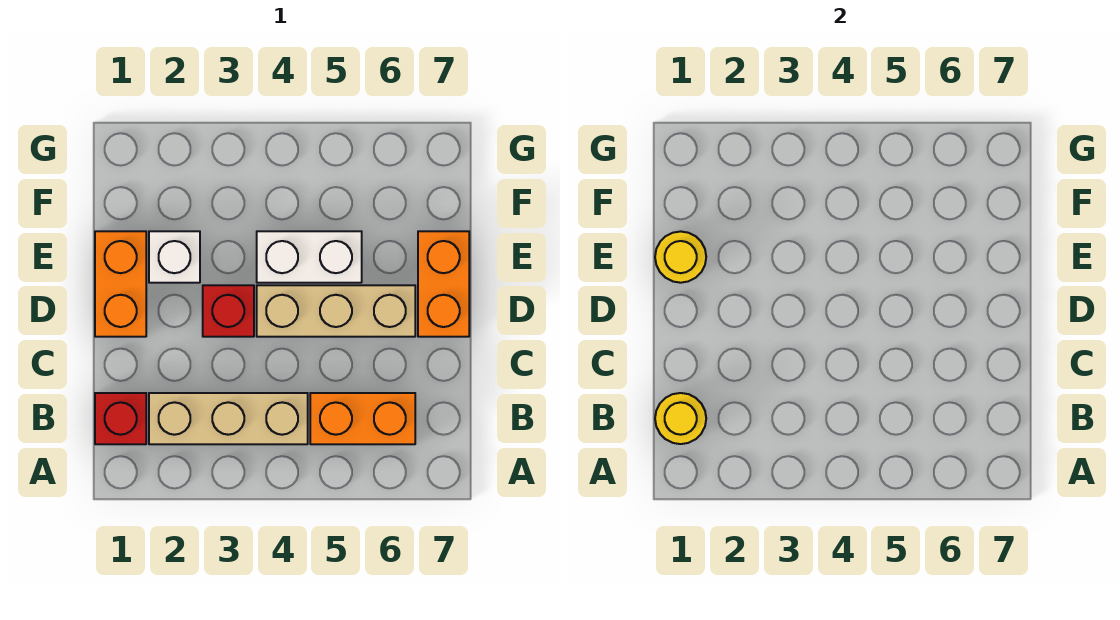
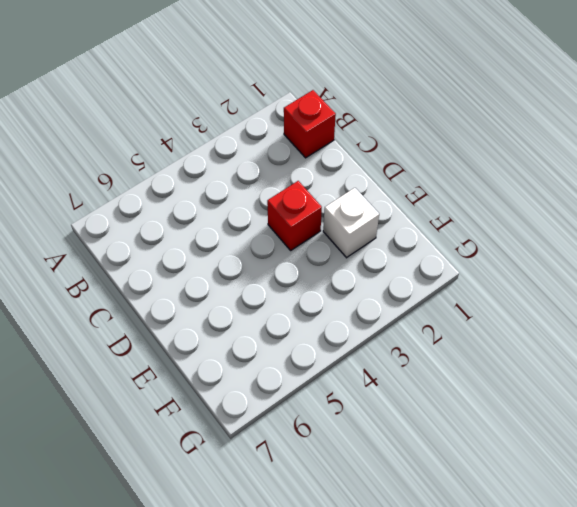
none -> tan brick B2:B4 level 1
none -> orange brick B5:B6 level 1

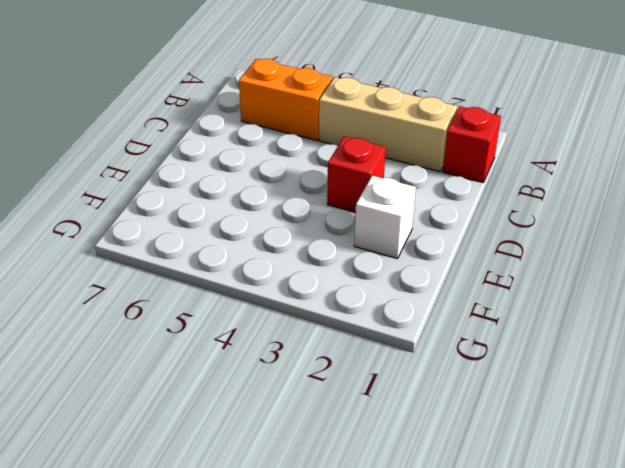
none -> orange brick D1:E1 level 1
none -> tan brick D4:D6 level 1

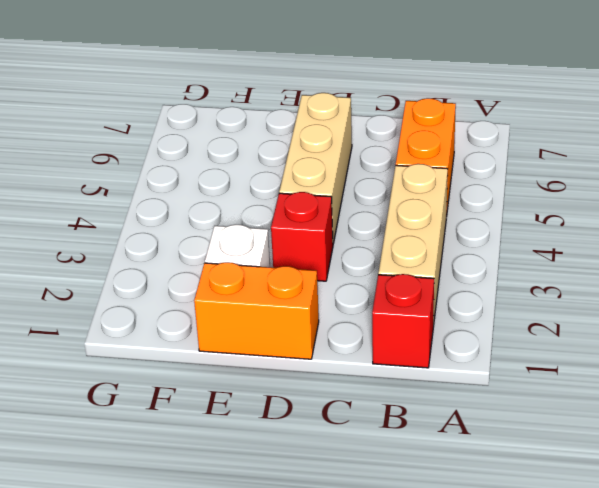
none -> orange brick D7:E7 level 1
none -> white brick E4:E5 level 1

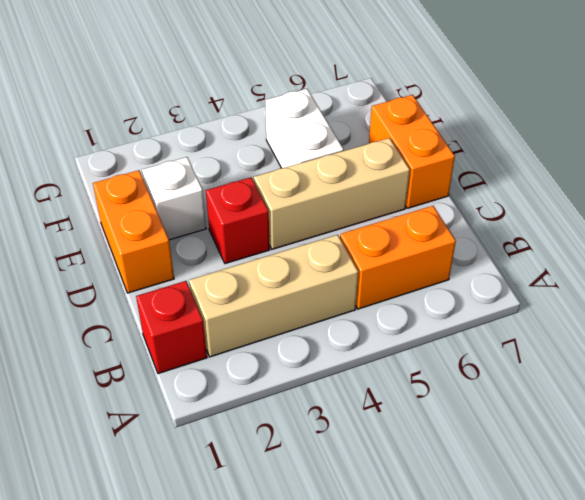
white brick E5:F5 level 1 -> white brick E4:E5 level 1
none -> yellow round brick B1 level 2
none -> yellow round brick E1 level 2

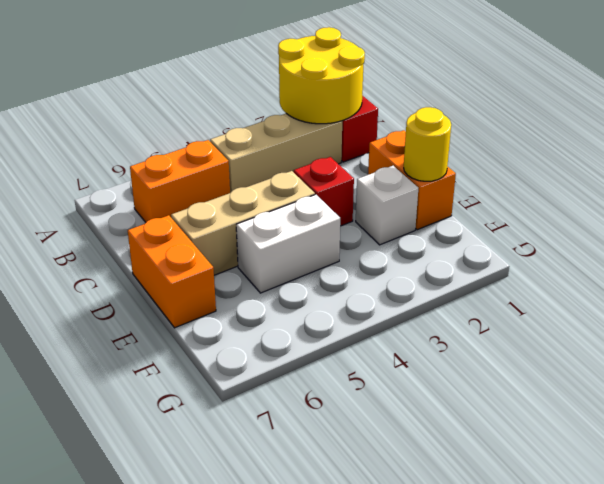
yellow round brick A1:B2 level 2 -> yellow round brick B1 level 2

